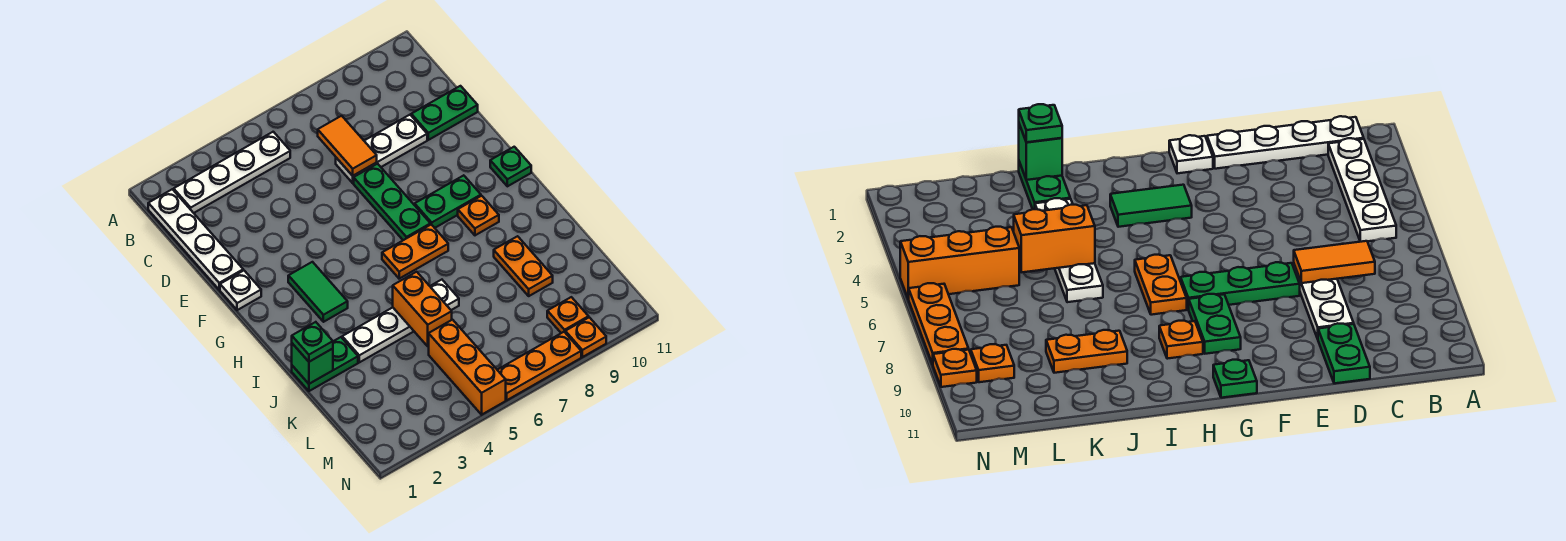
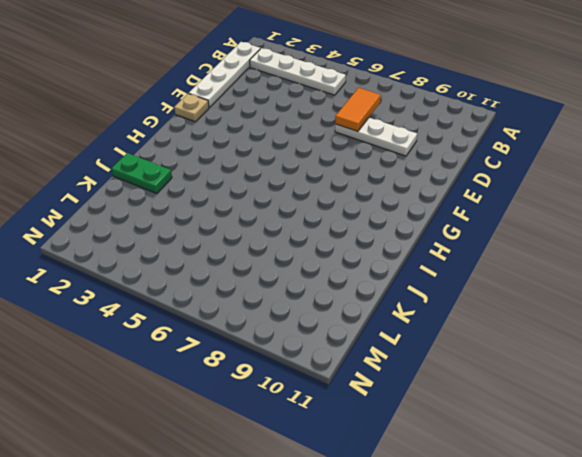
tan plate F1 level 1 -> white plate F1 level 1
none -> green plate D10:D11 level 1
none -> green plate E7:G7 level 1
none -> green tile G3:H3 level 1

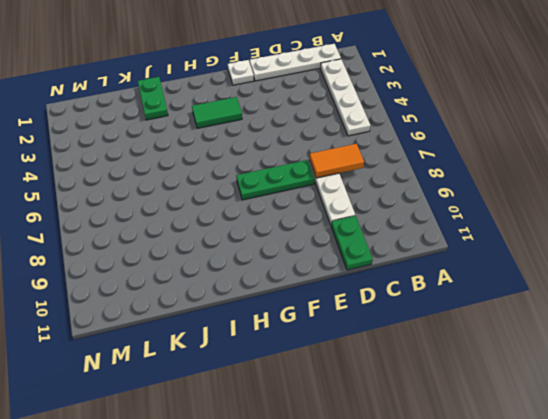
none -> green plate G8:G9 level 1
none -> green plate G11 level 1
none -> orange plate H6:H7 level 1

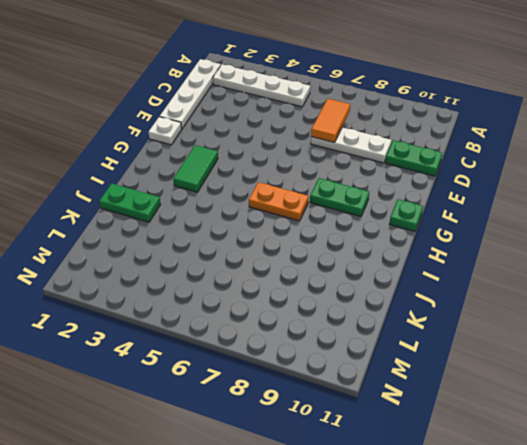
none -> green plate E7:G7 level 1
none -> orange plate H9 level 1
none -> white plate J3:J6 level 1

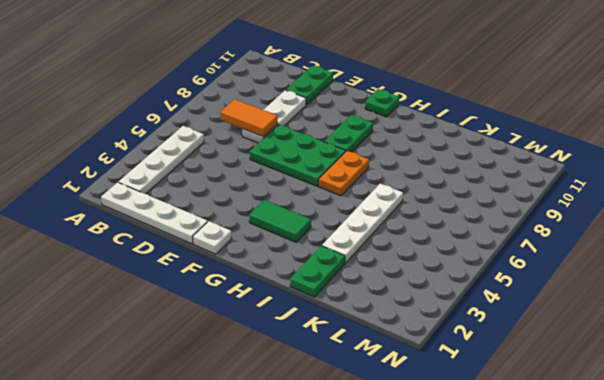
green plate E6:G7 level 1 -> green plate E7:G7 level 1
none -> orange plate H9 level 1
none -> orange plate J9:K9 level 1
none -> orange brick L5:N5 level 1

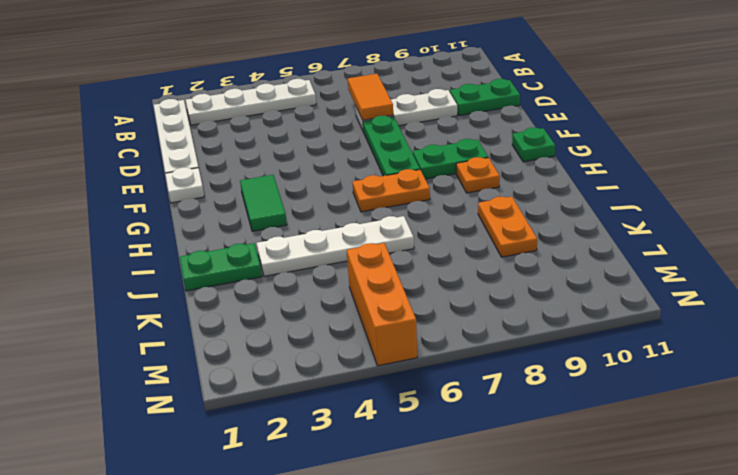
none -> orange plate M9 level 1
none -> orange plate N6:N8 level 1
none -> orange plate N9 level 1

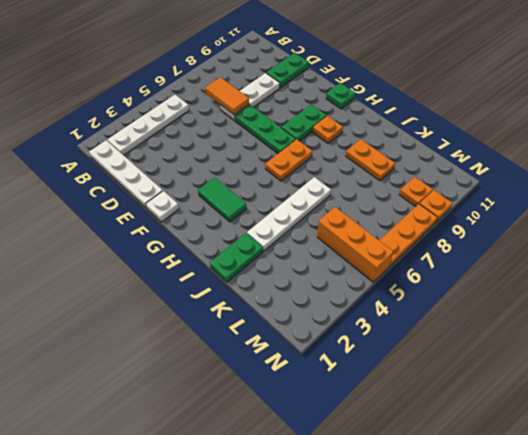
none -> green brick J1 level 2
none -> orange brick J5:K5 level 2
none -> green plate J1 level 3

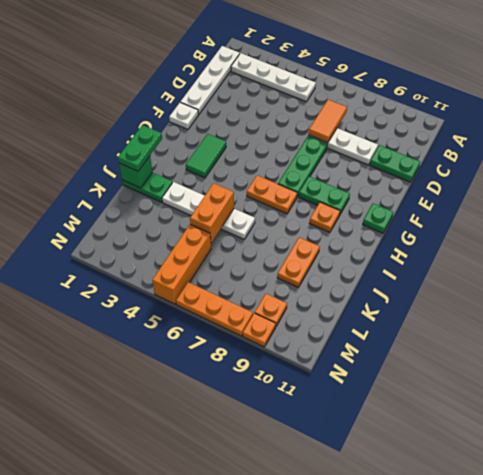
green plate I1:J1 level 3 -> green plate J1 level 3

